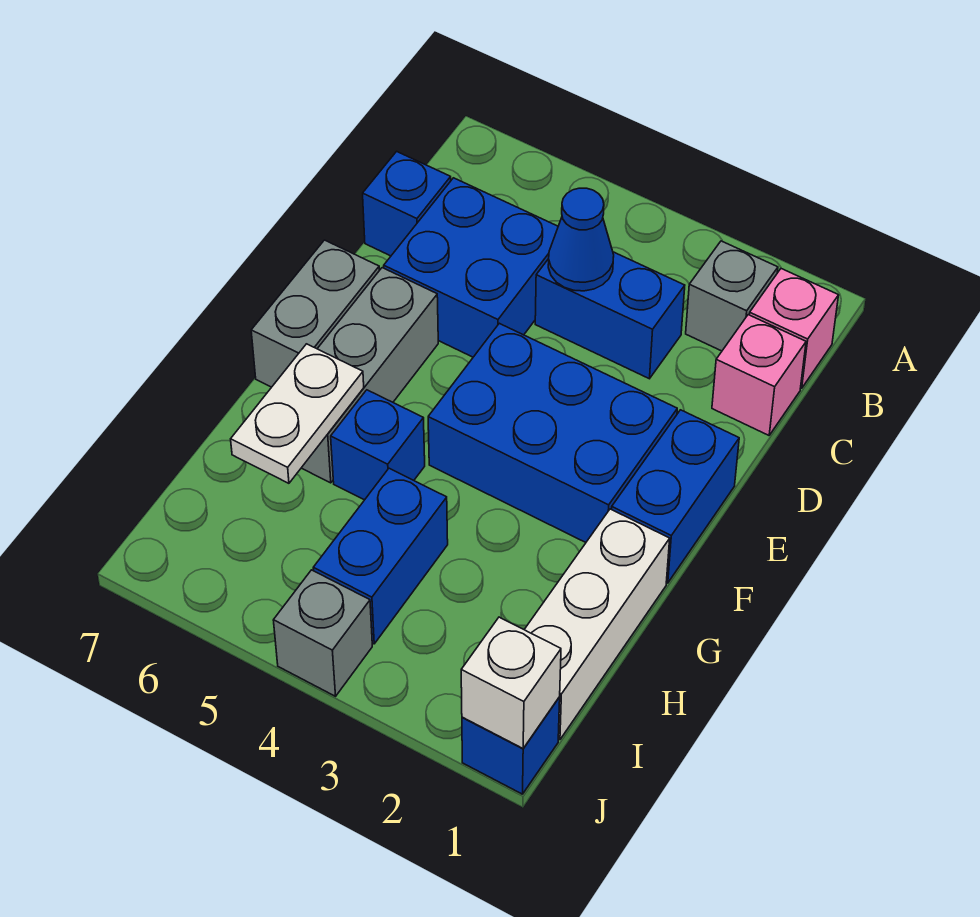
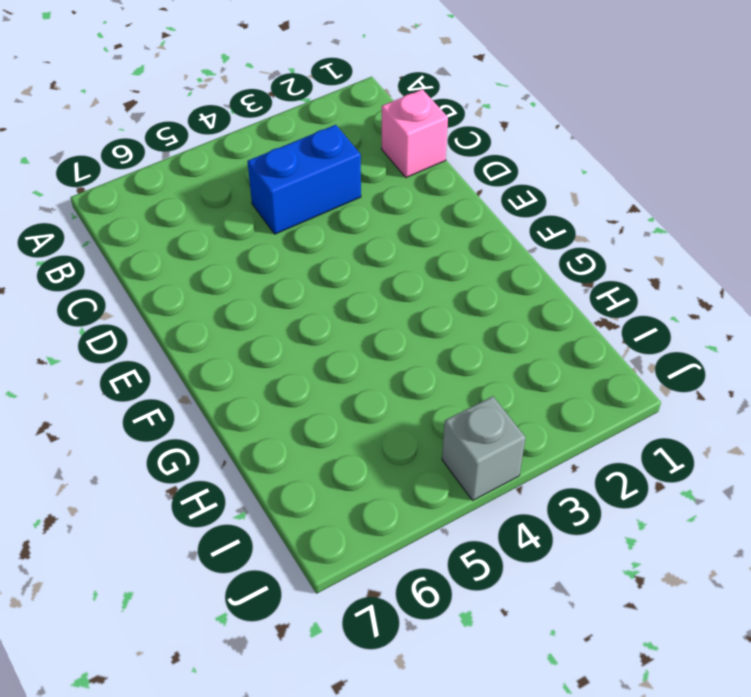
none -> pink brick B1 level 1
none -> grey brick B2 level 1
none -> blue brick C5:D6 level 1

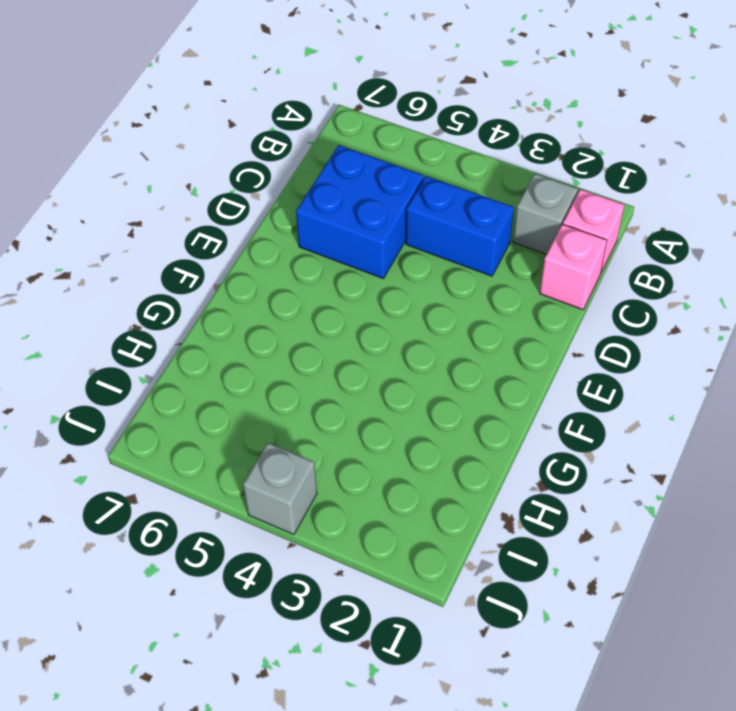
none -> blue brick C7 level 1
none -> blue brick E1:F1 level 1
none -> blue brick E2:F4 level 1

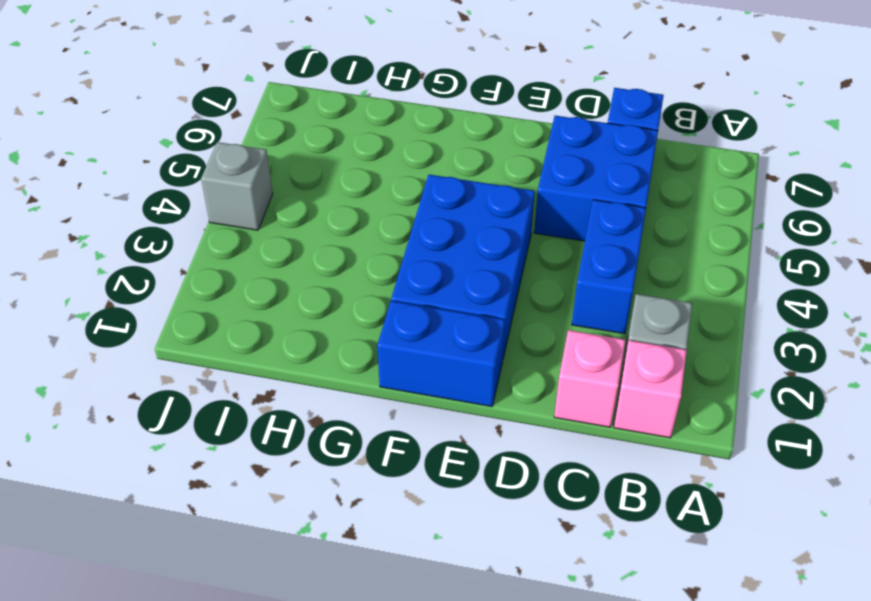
none -> grey brick E6:G6 level 1
none -> grey brick E7:F7 level 1
none -> white brick G1:I1 level 1

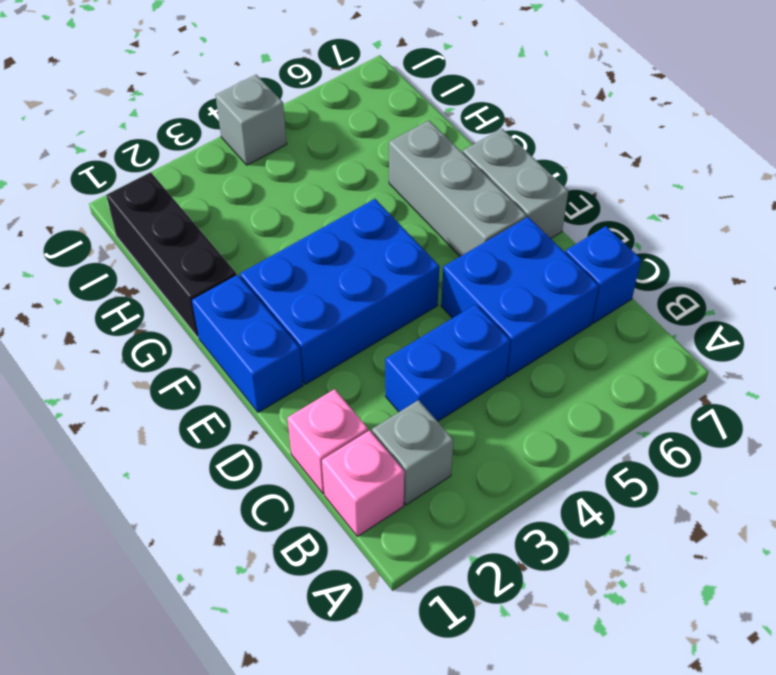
black brick G1:I1 level 1 -> white brick G1:I1 level 1
none -> blue brick G5 level 1
none -> blue brick H4:I4 level 1
none -> blue brick J1 level 1

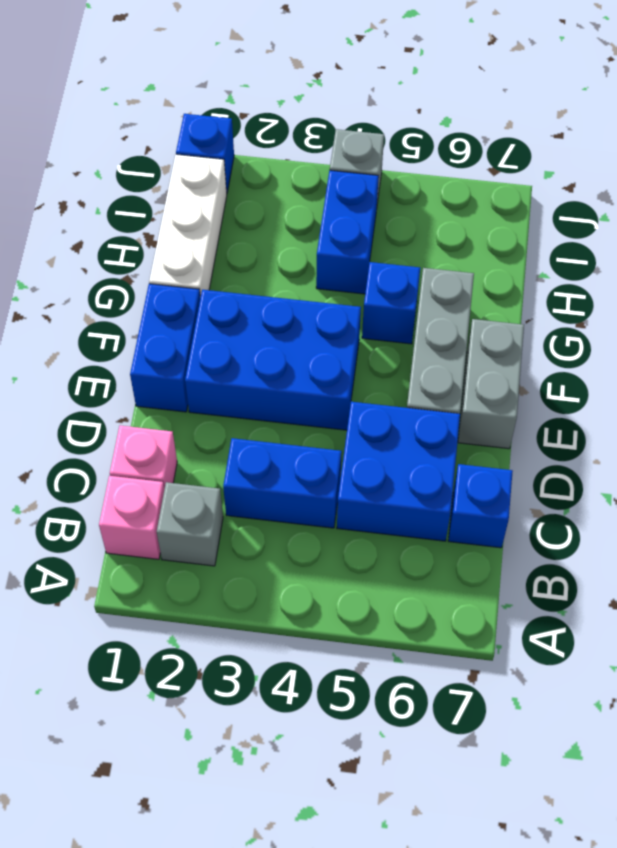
none -> blue cone C4 level 2
none -> white plate G6:H6 level 2
none -> white brick J1 level 2

